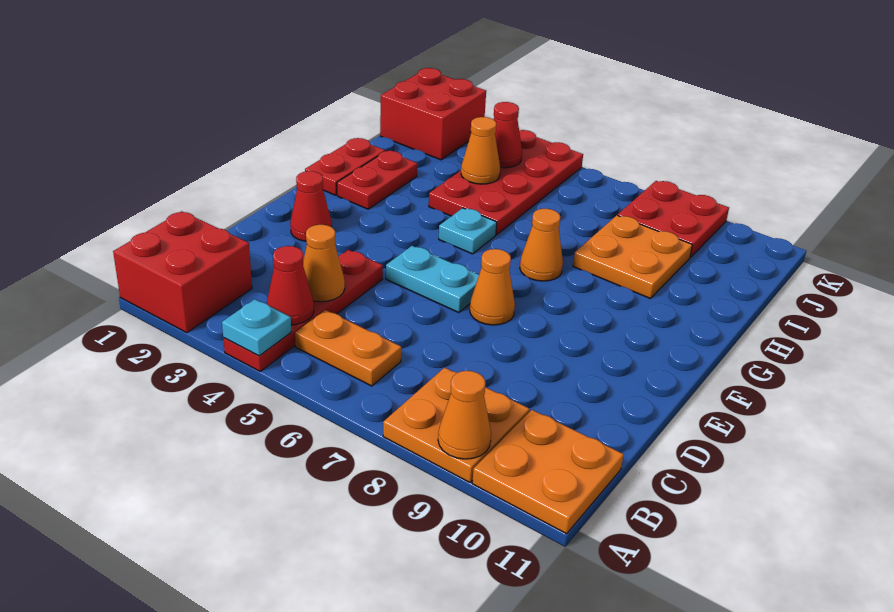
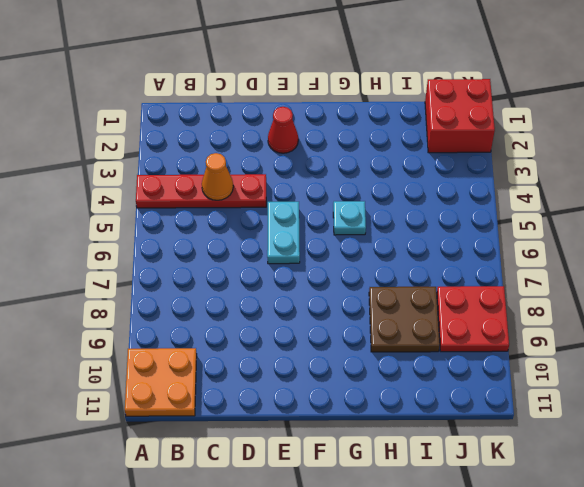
brown plate H8:I9 level 1 -> orange plate H8:I9 level 1
none -> red brick A1:B2 level 1
none -> orange plate A8:B9 level 1
none -> orange plate B5:B6 level 1

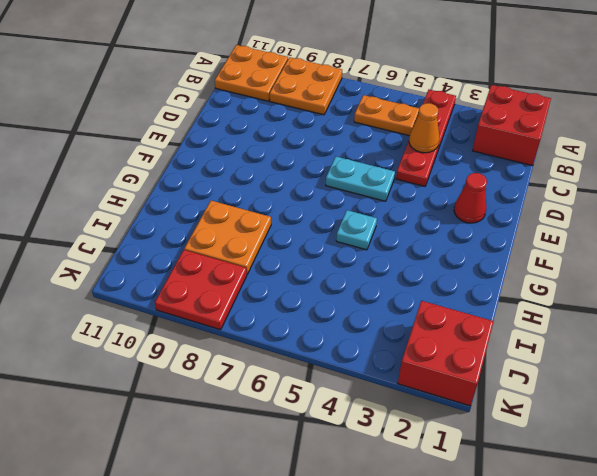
none -> orange cone E7 level 1
none -> red plate G1:H1 level 1
none -> red plate G2:H2 level 1

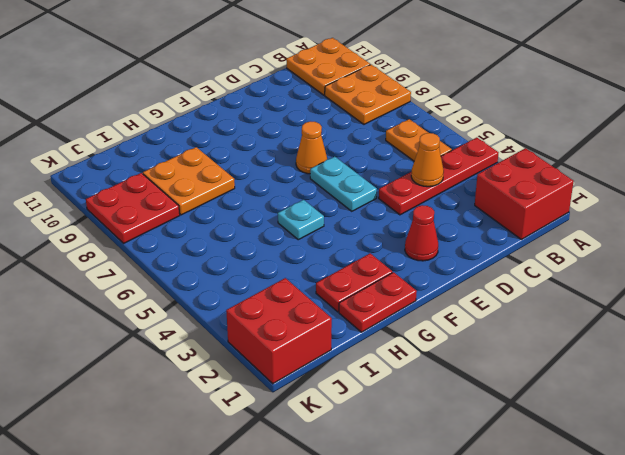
none -> orange cone G7 level 1
none -> red plate H4:K5 level 1
none -> cyan plate A4 level 2

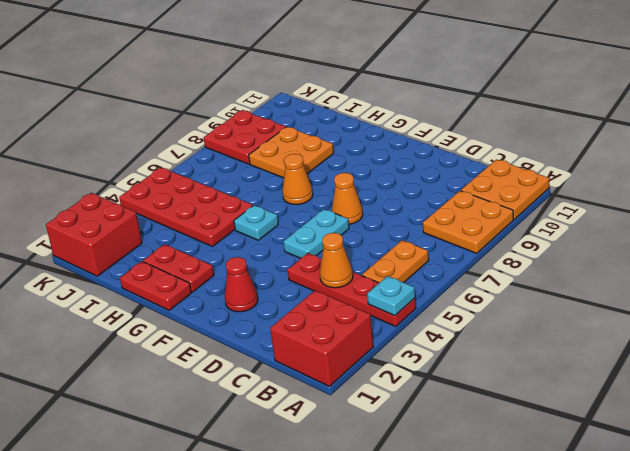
none -> orange cone A9 level 2
none -> red cone B4 level 2
none -> orange cone I4 level 2

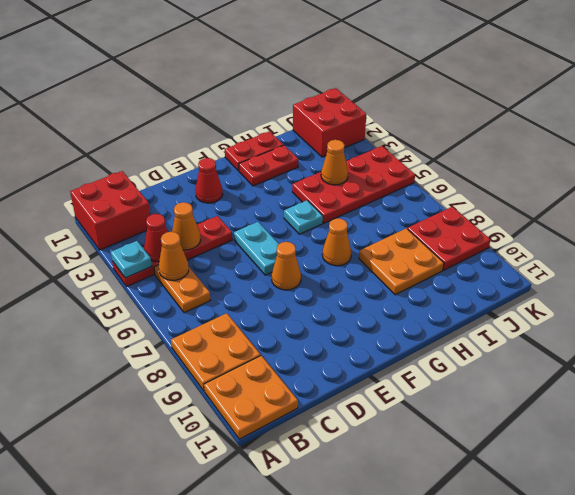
orange cone B5 level 2 -> orange cone A9 level 2
none -> red cone J4 level 2

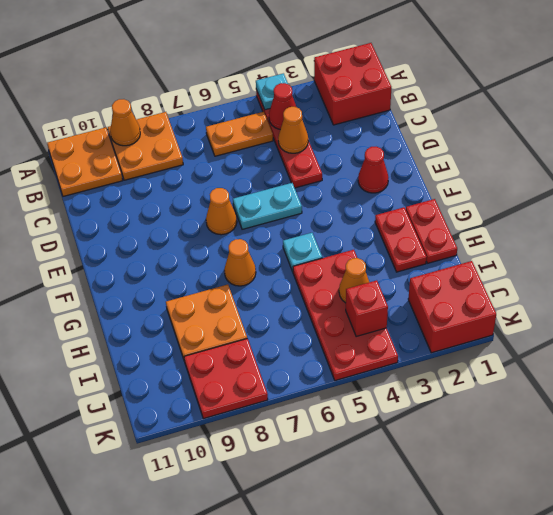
red brick J4 level 2 -> red cone J4 level 2

